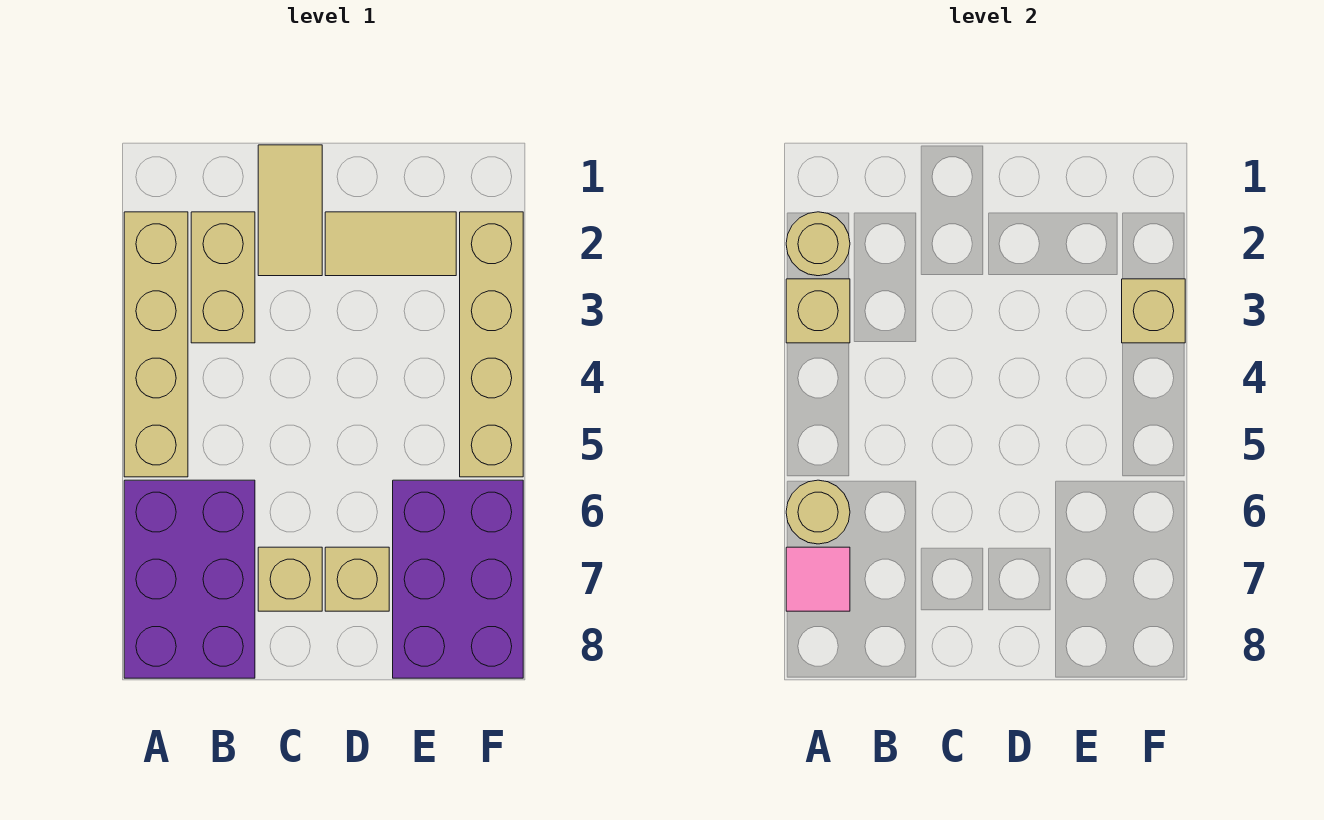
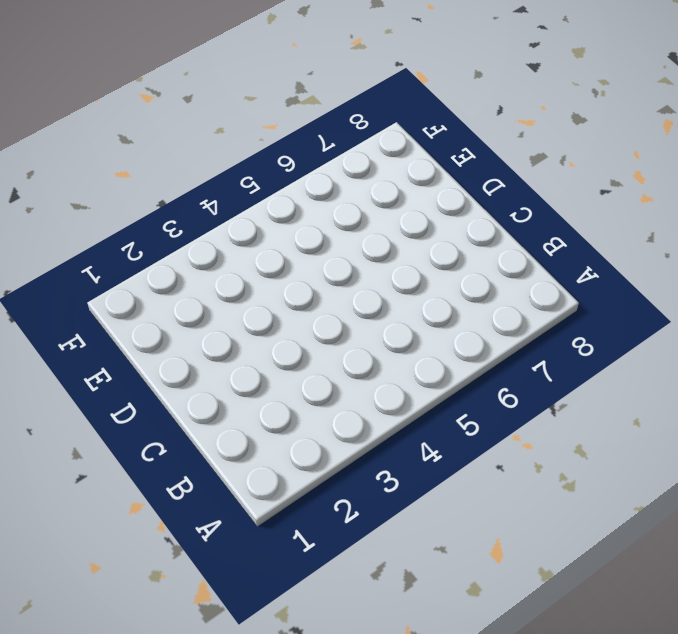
none -> tan brick A2:A5 level 1
none -> purple brick A6:B8 level 1
none -> tan brick B2:B3 level 1

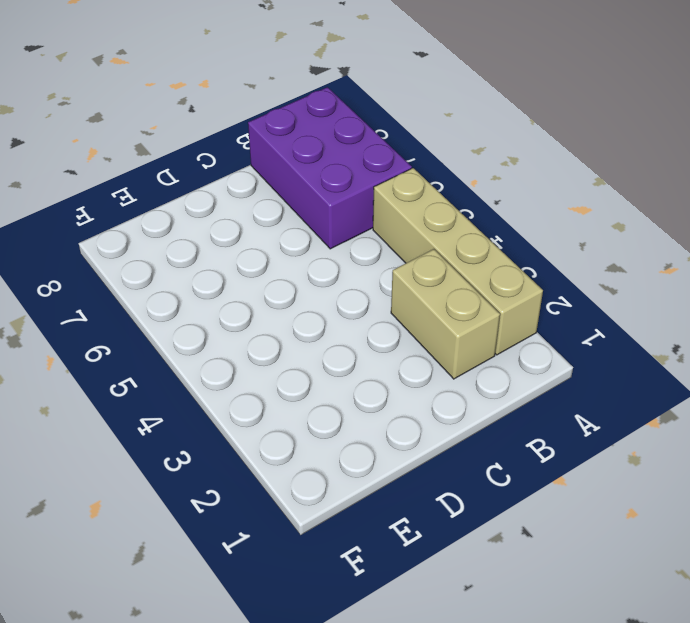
none -> tan tile C1:C2 level 1
none -> tan brick C7 level 1
none -> tan tile D2:E2 level 1

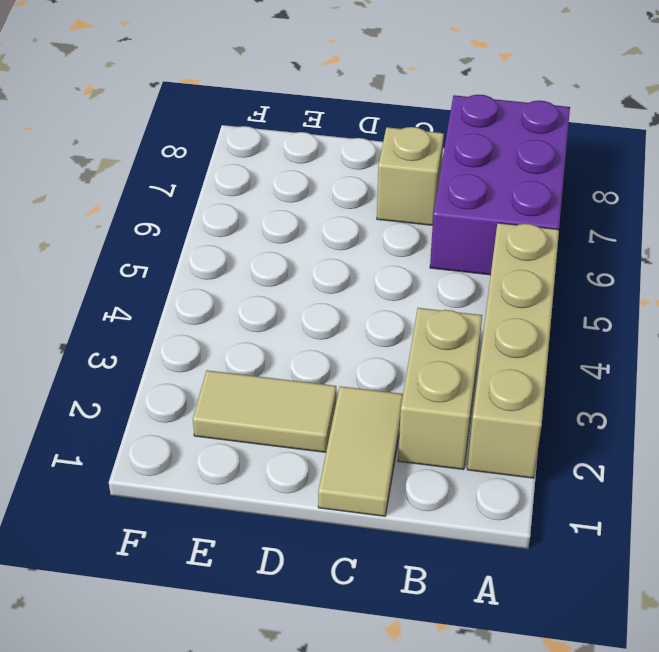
none -> tan brick D7 level 1
none -> purple brick E6:F8 level 1
none -> tan brick F2:F5 level 1

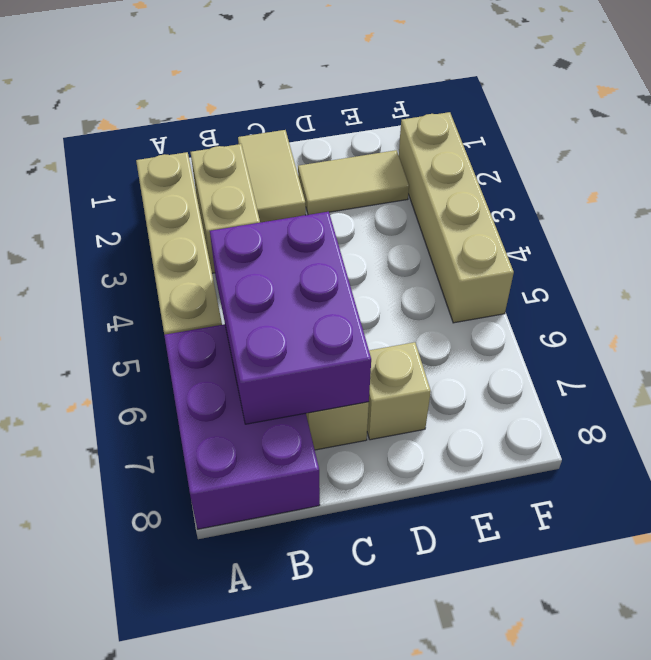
purple brick B5:C7 level 2 -> purple brick E6:F8 level 1
none -> tan round brick A2 level 2
none -> tan brick A3 level 2
none -> tan round brick A6 level 2

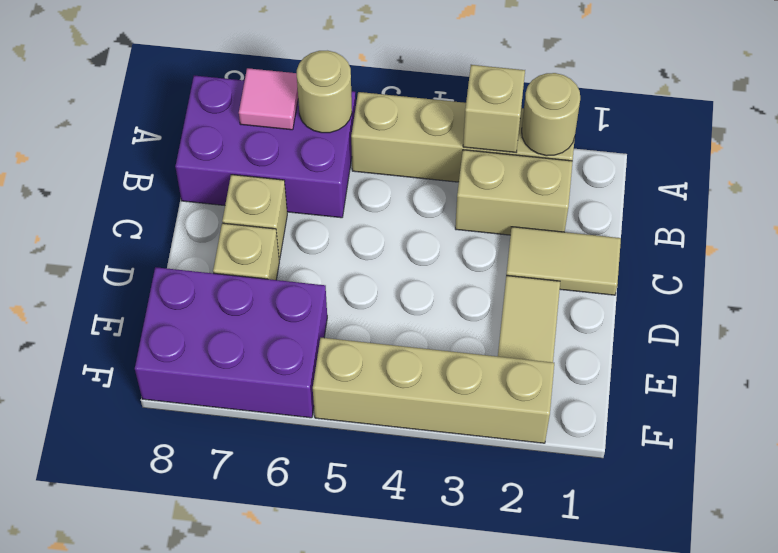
none -> tan brick F3 level 2

